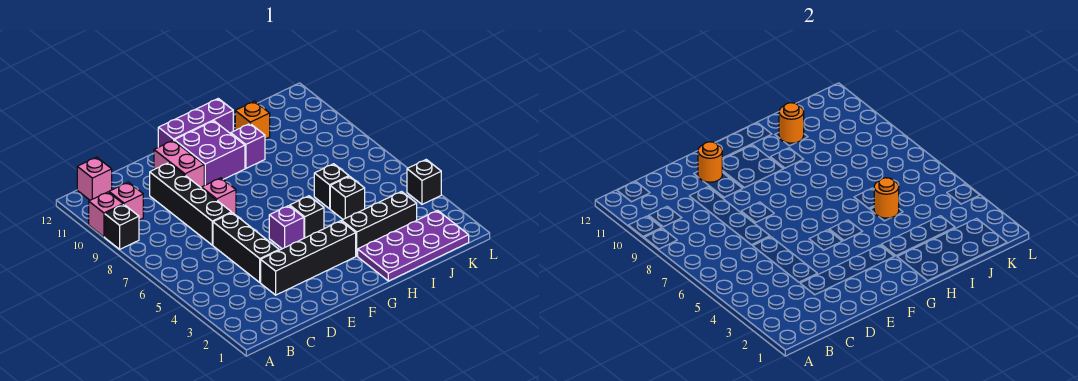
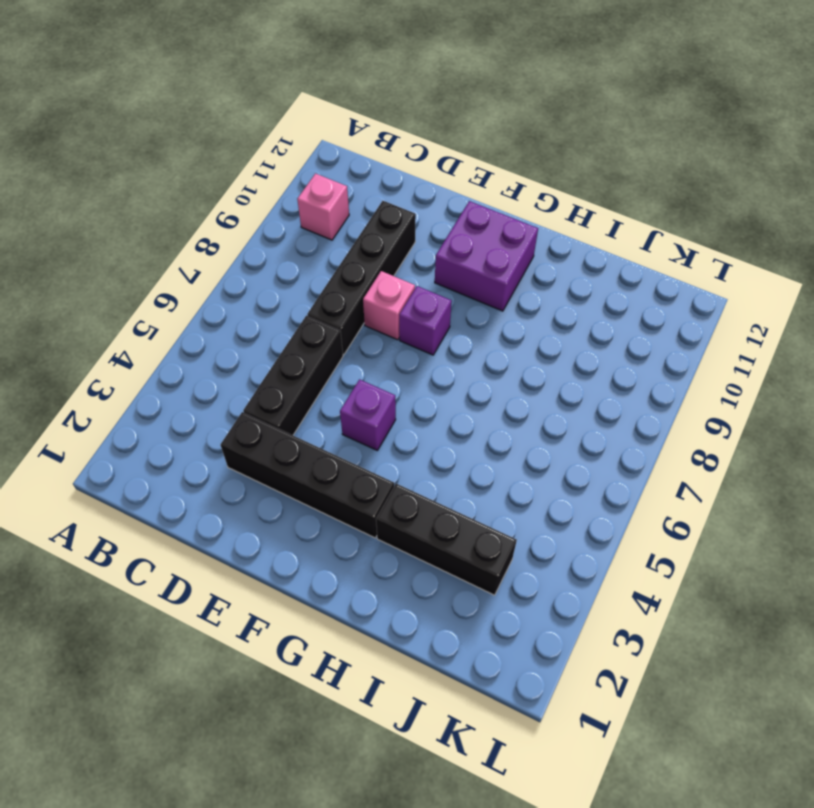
purple brick F8 level 1 -> purple brick H10 level 1
none -> black brick A9 level 1
none -> pink brick A10 level 1
none -> pink brick B12 level 1

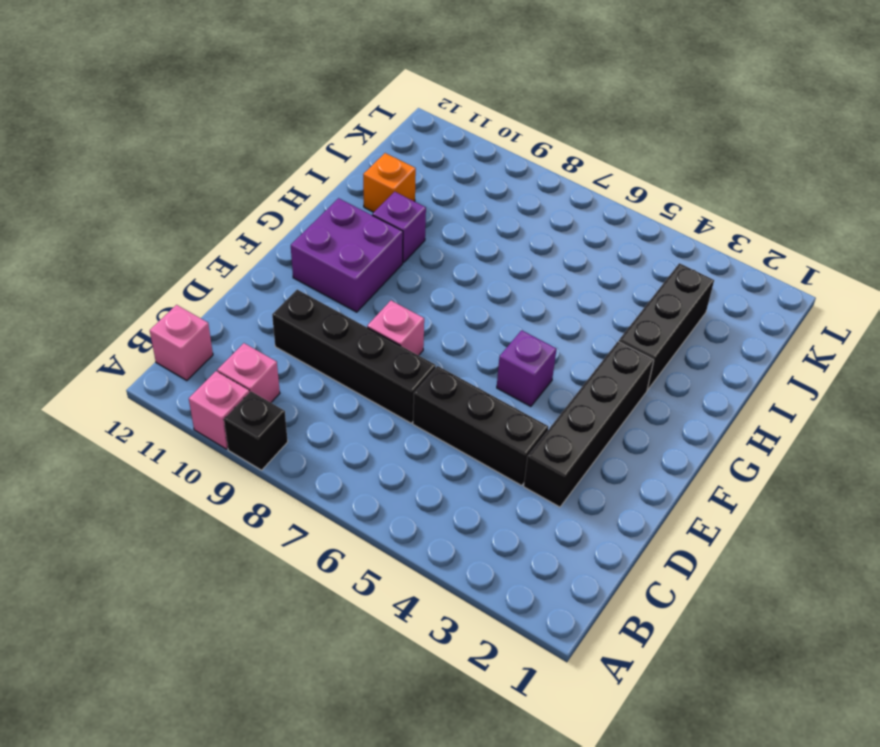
none -> pink brick E10:E11 level 1
none -> purple brick F12:H12 level 1
none -> black brick G5 level 1

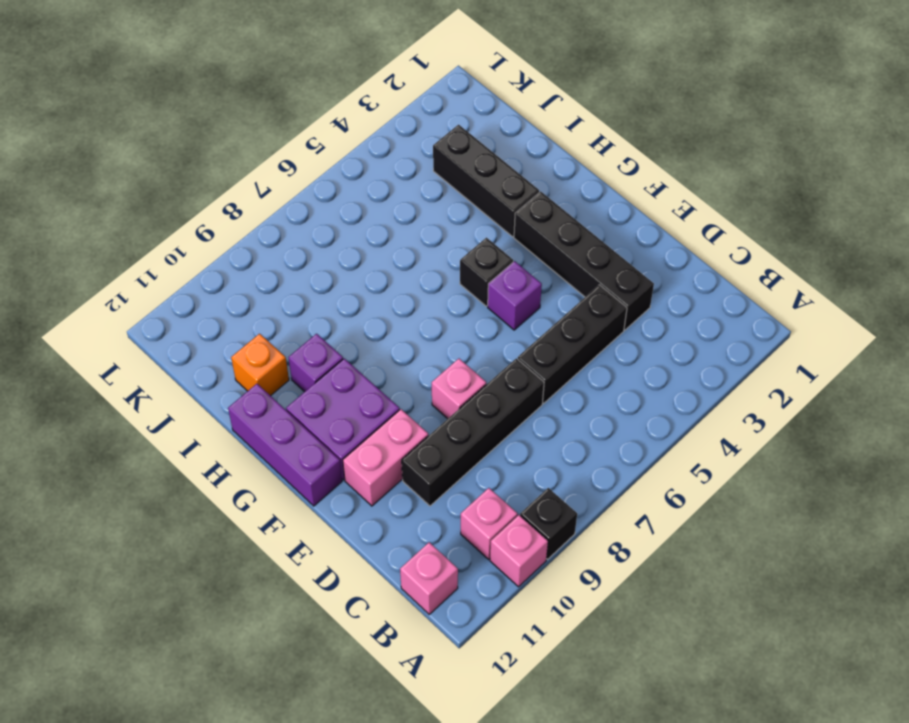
none -> purple plate H1:K2 level 1
none -> black brick I5 level 1
none -> black brick I6 level 1

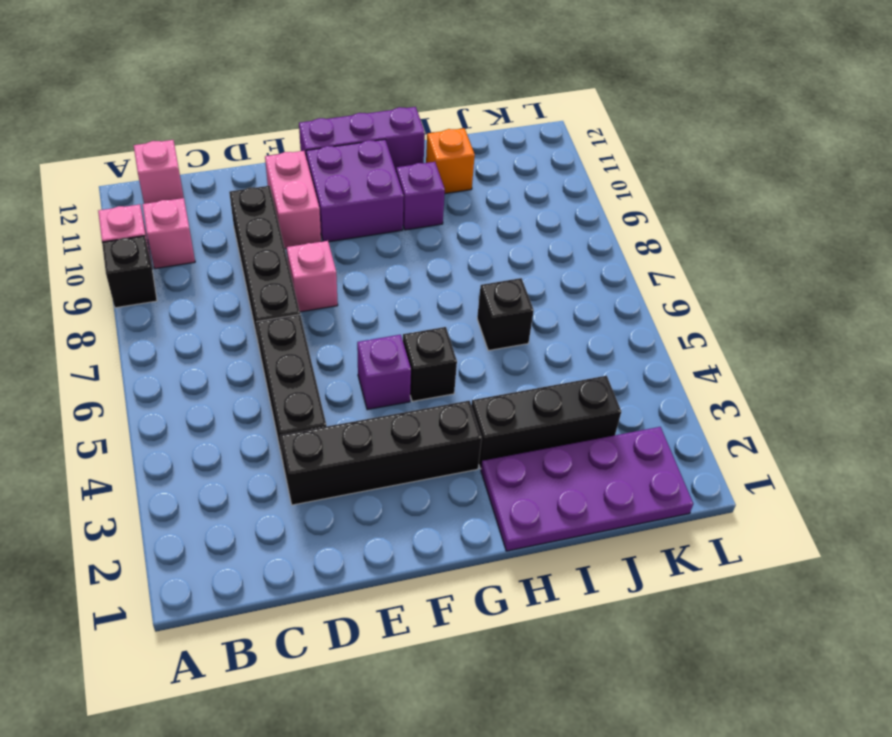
none -> black brick I5 level 1
none -> black brick L4 level 1
none -> orange round brick E11 level 2

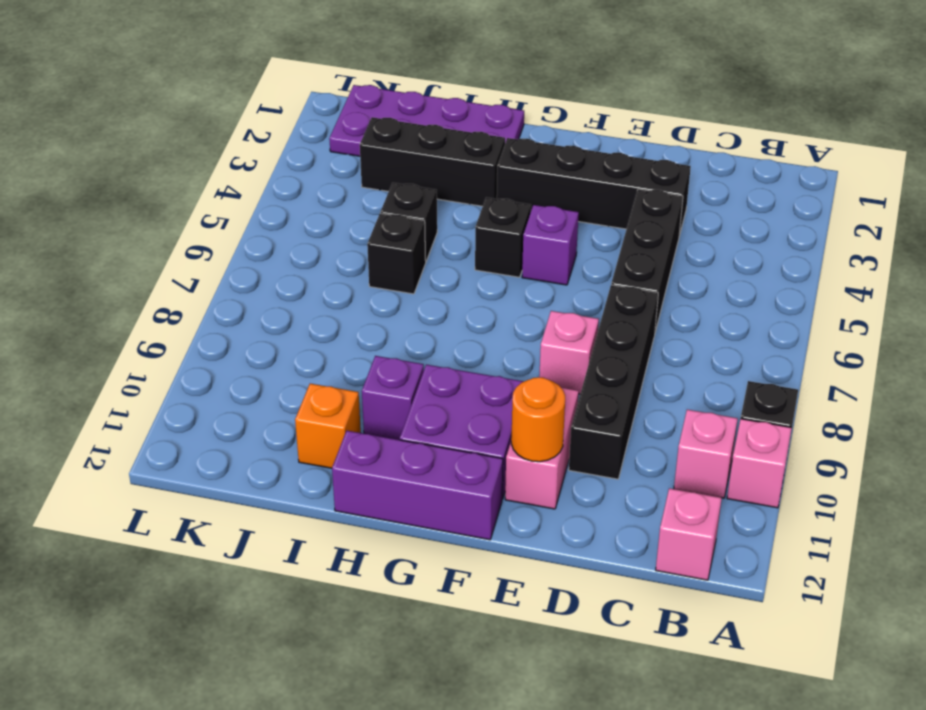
none -> black brick L4 level 1
none -> orange round brick I5 level 2
none -> orange round brick I11 level 2

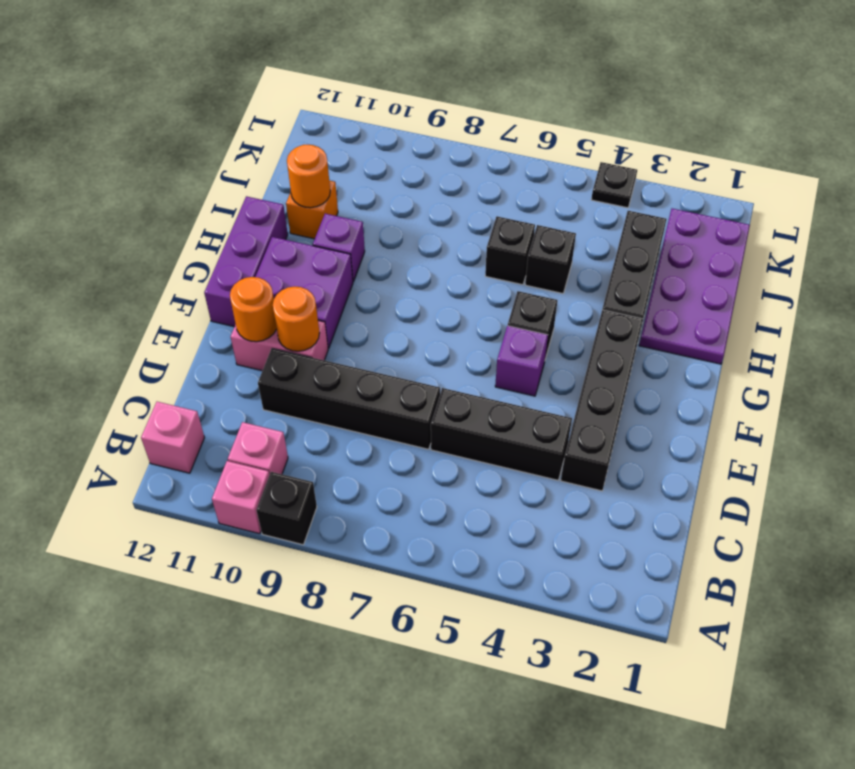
orange round brick E10 level 2 -> orange round brick I5 level 2
black plate L4 level 1 -> black brick L4 level 1
none -> pink brick E8 level 1

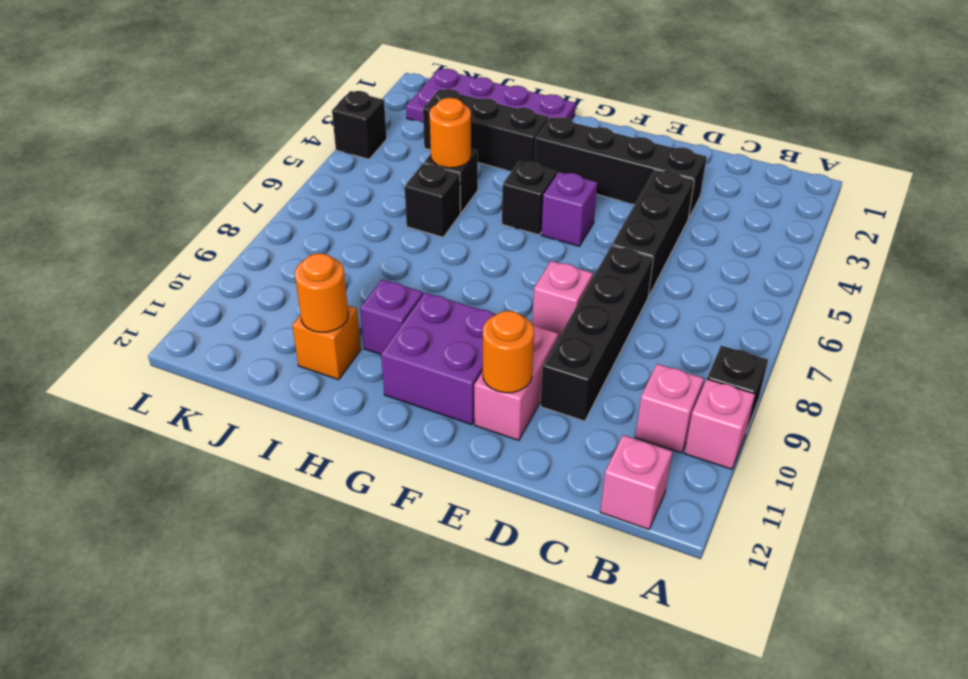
none -> purple brick F12:H12 level 1

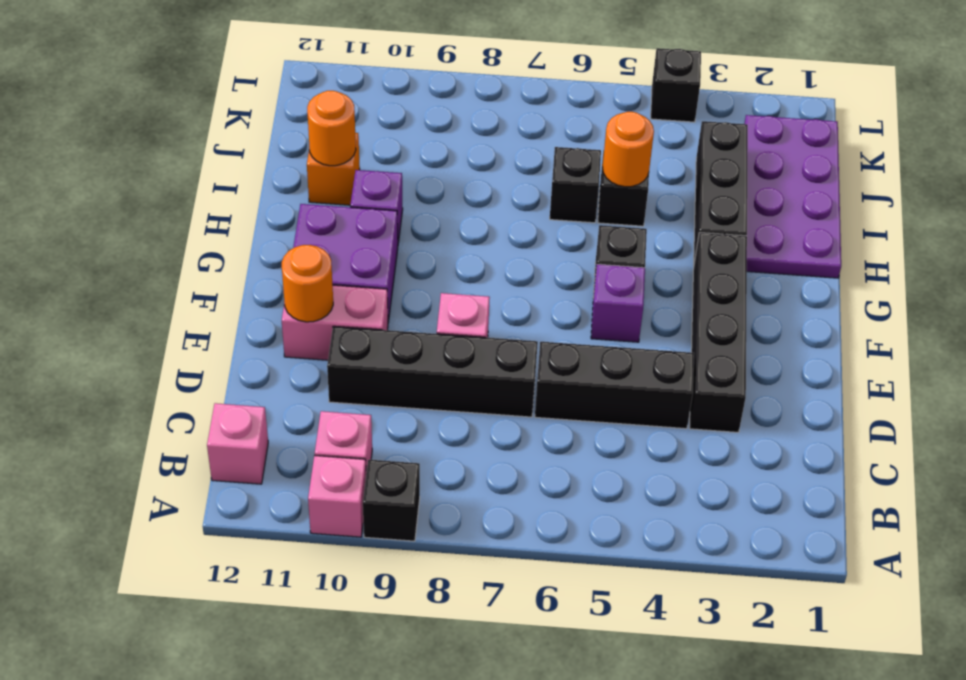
none -> purple brick F12:H12 level 1

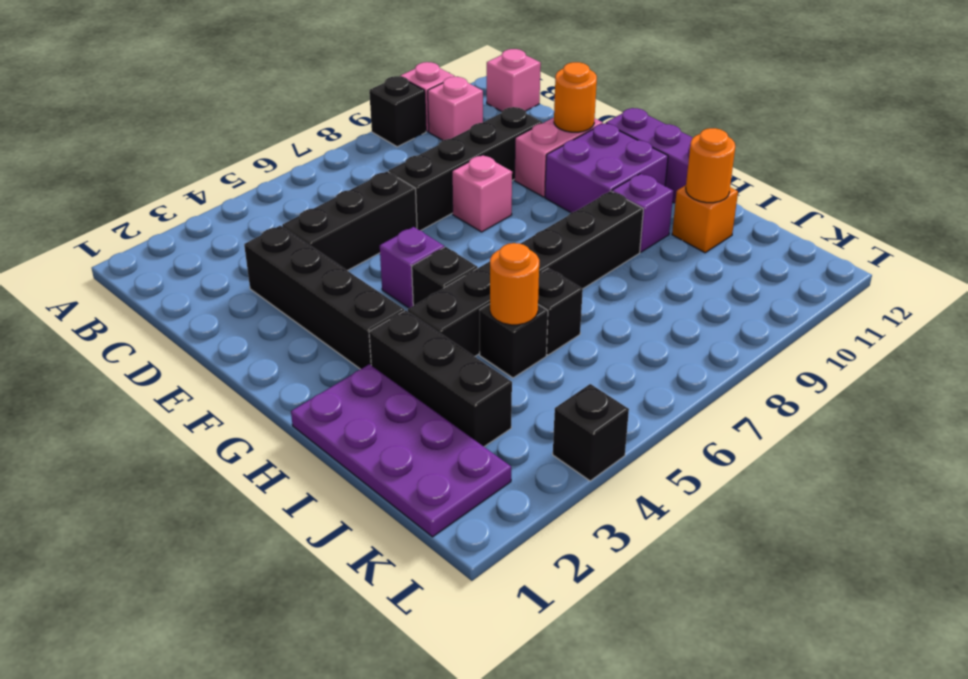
black brick H4:H9 level 1 -> none

